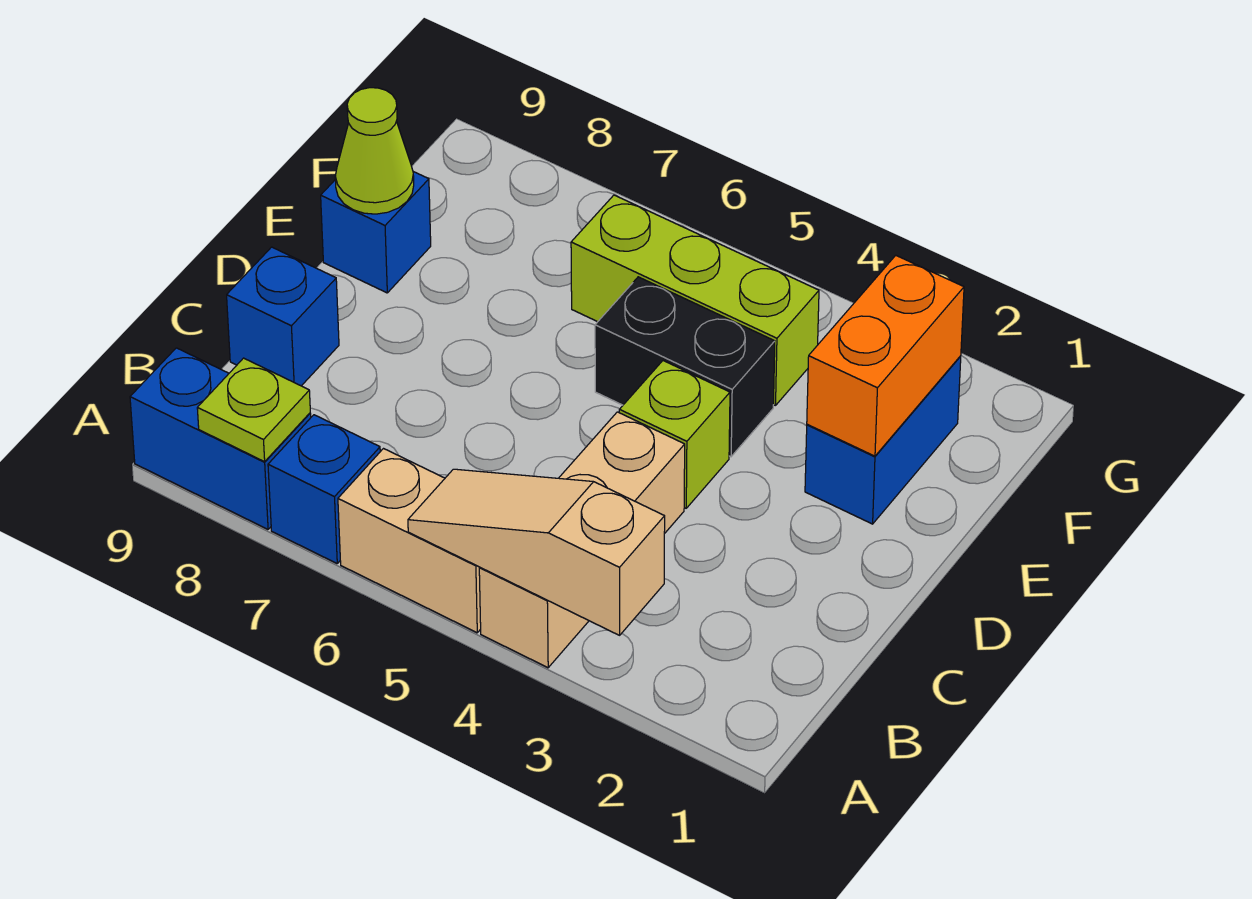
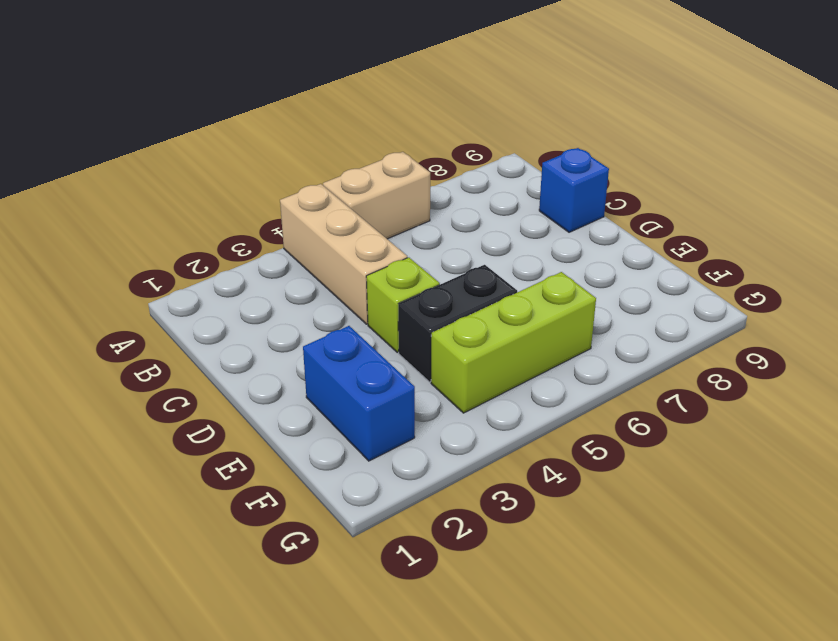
none -> blue brick A7 level 1
none -> blue brick A8:A9 level 1
none -> blue brick E9 level 1

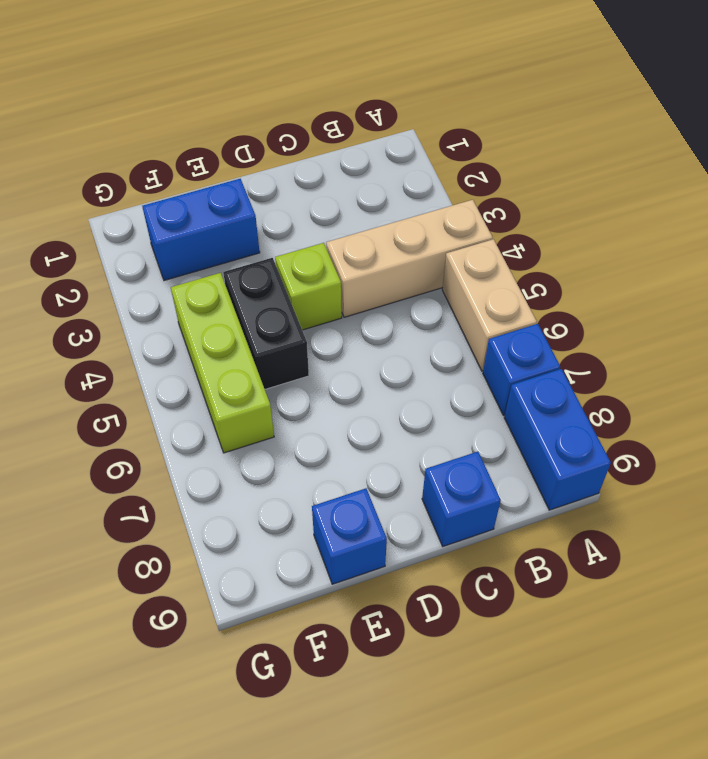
none -> tan slope A3:A5 level 2 top 3
none -> lime plate A8 level 2
none -> orange brick E2:F2 level 2

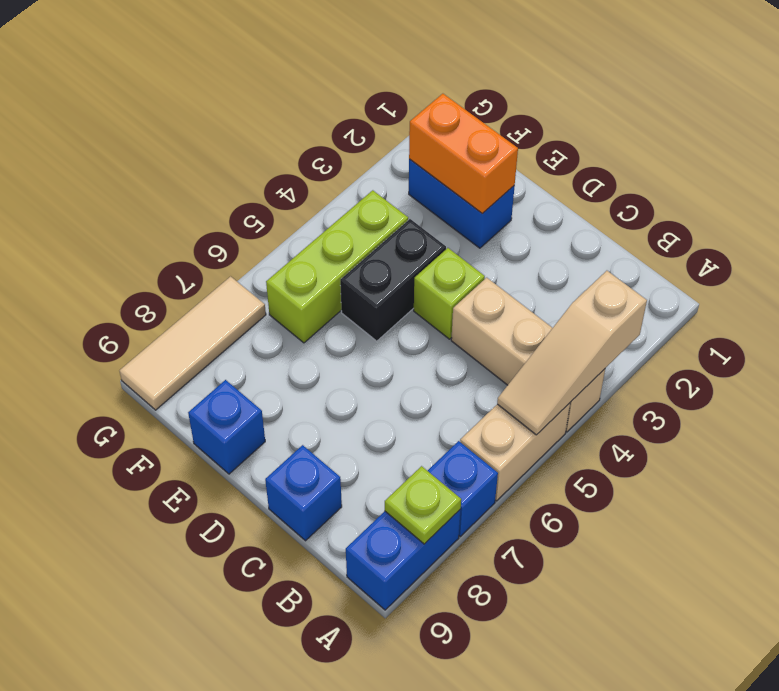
tan tile G7:G9 level 1 -> none
none -> lime cone E9 level 2

